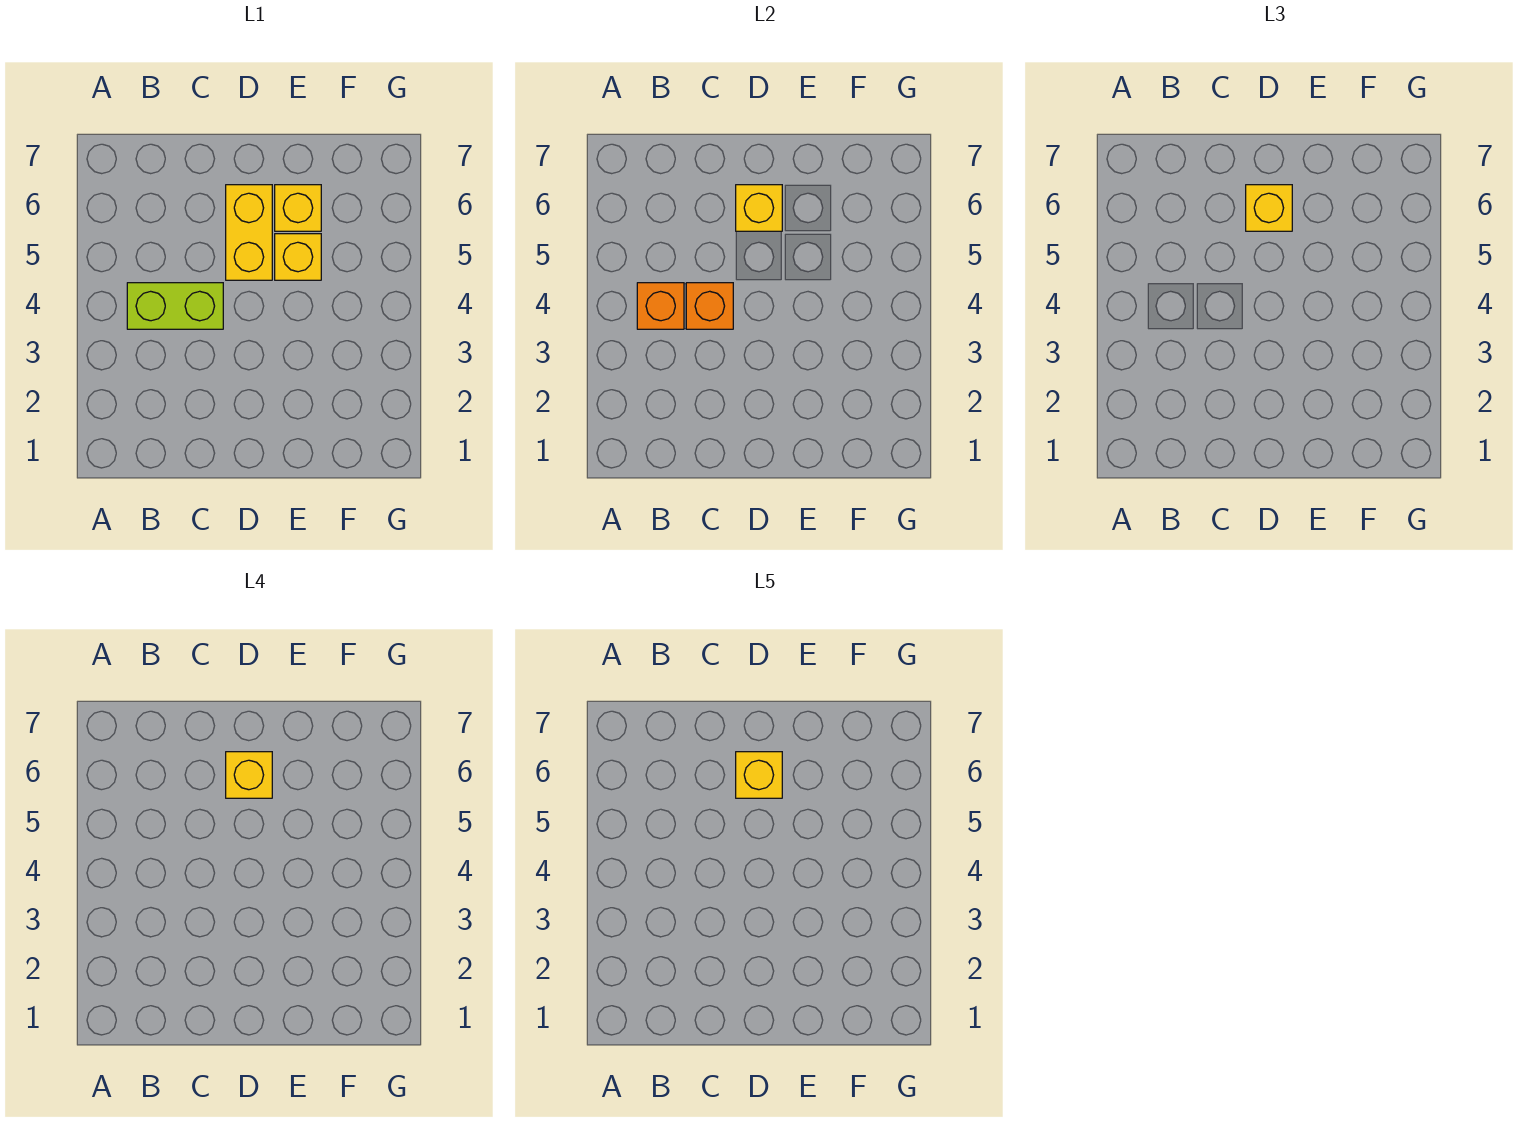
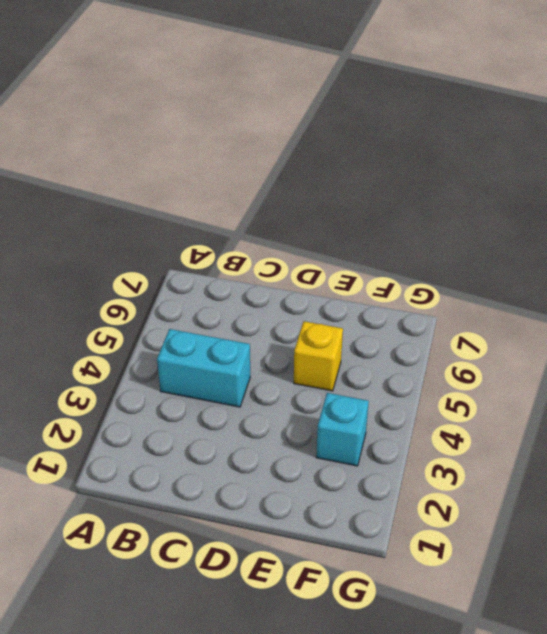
cyan brick B4:C4 level 1 -> lime brick B4:C4 level 1
cyan brick F3 level 1 -> none
none -> yellow brick D5:D6 level 1
none -> yellow brick E6 level 1

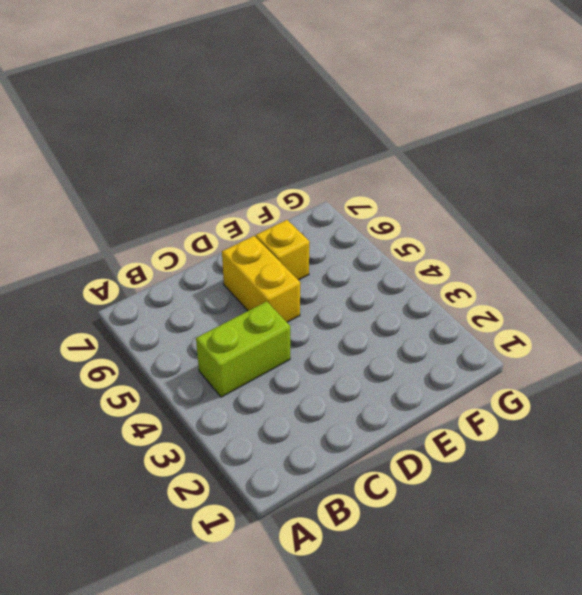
none -> yellow brick E5 level 1
none -> orange brick B4 level 2

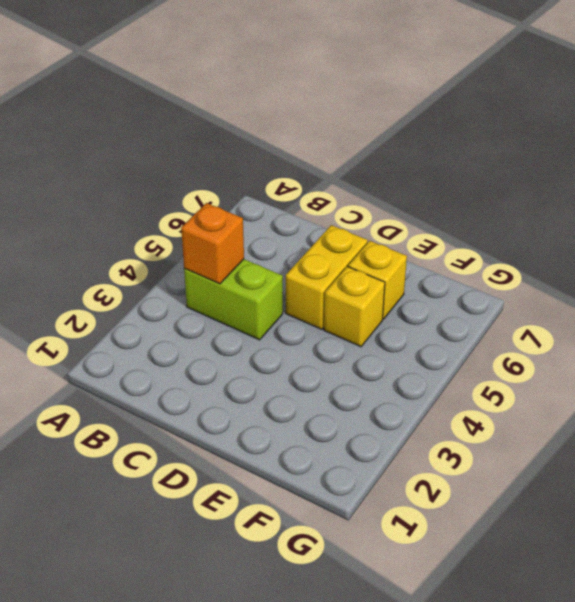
none -> orange brick C4 level 2
none -> yellow brick D6 level 2

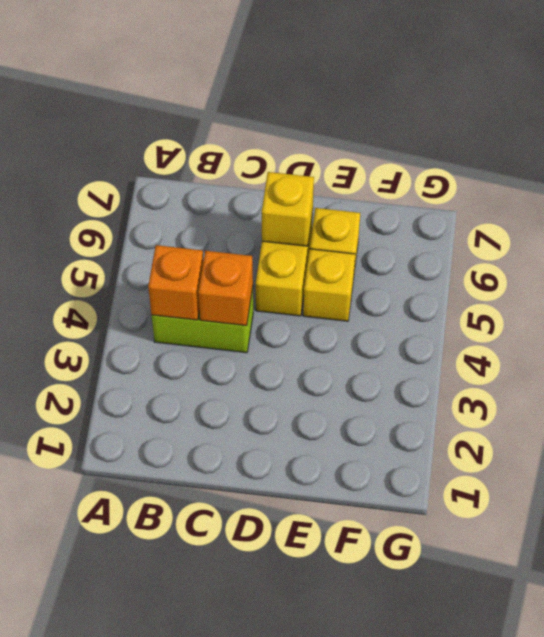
none -> yellow brick D6 level 3
none -> yellow brick D6 level 4

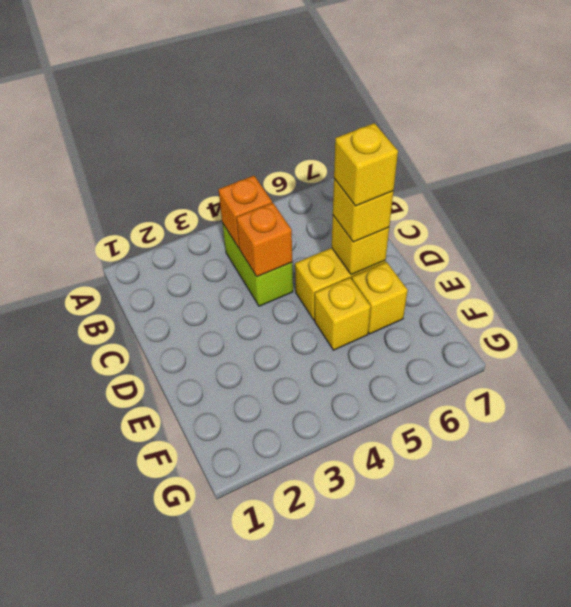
none -> yellow brick D6 level 5

